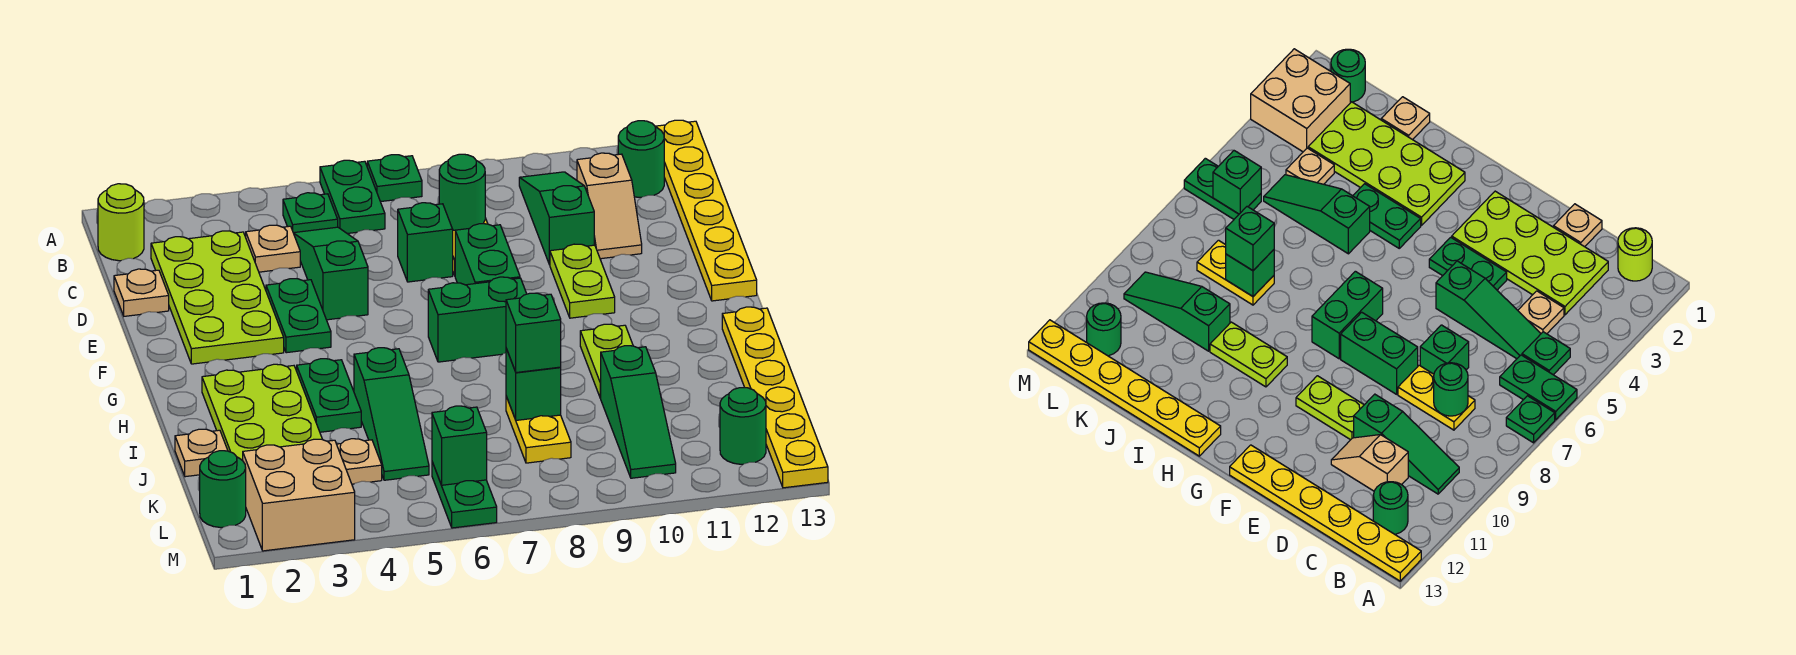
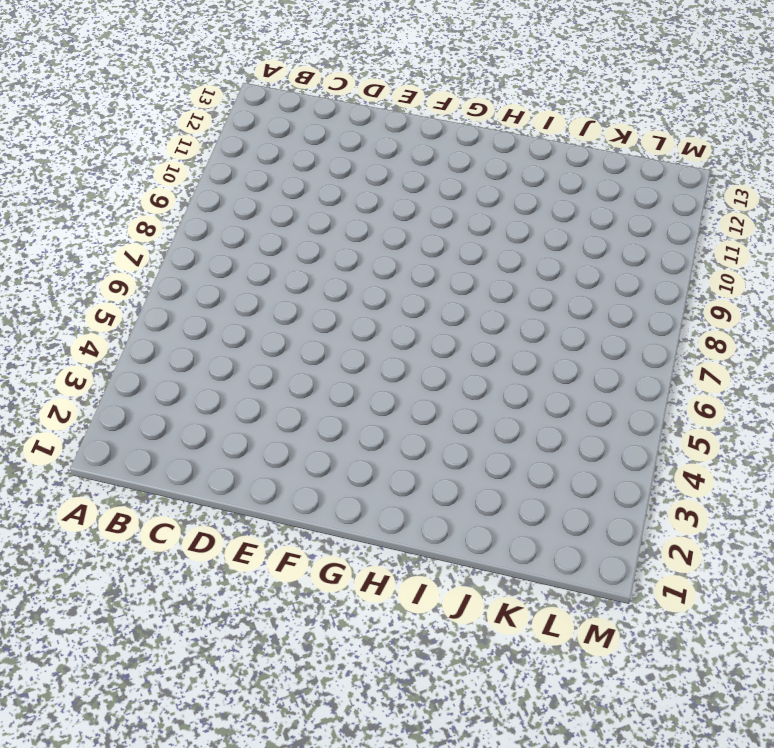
none -> green plate A6:B6 level 1
none -> green plate A7 level 1
none -> yellow plate A13:F13 level 1
none -> lime round brick B1 level 1

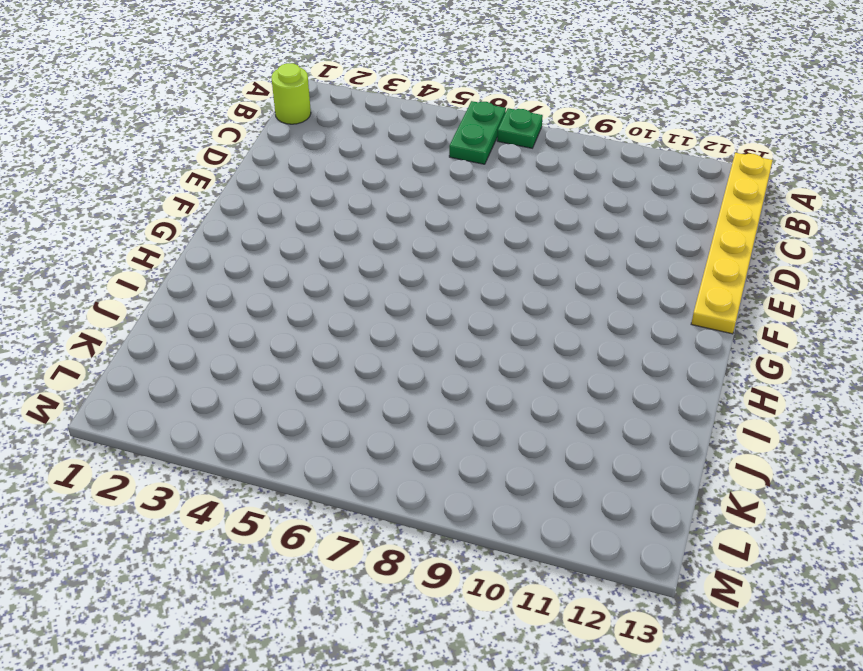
none -> green plate B5 level 1
none -> green slope B10:D10 level 1 top D
none -> green round brick B12 level 1
none -> lime plate C2:F3 level 1

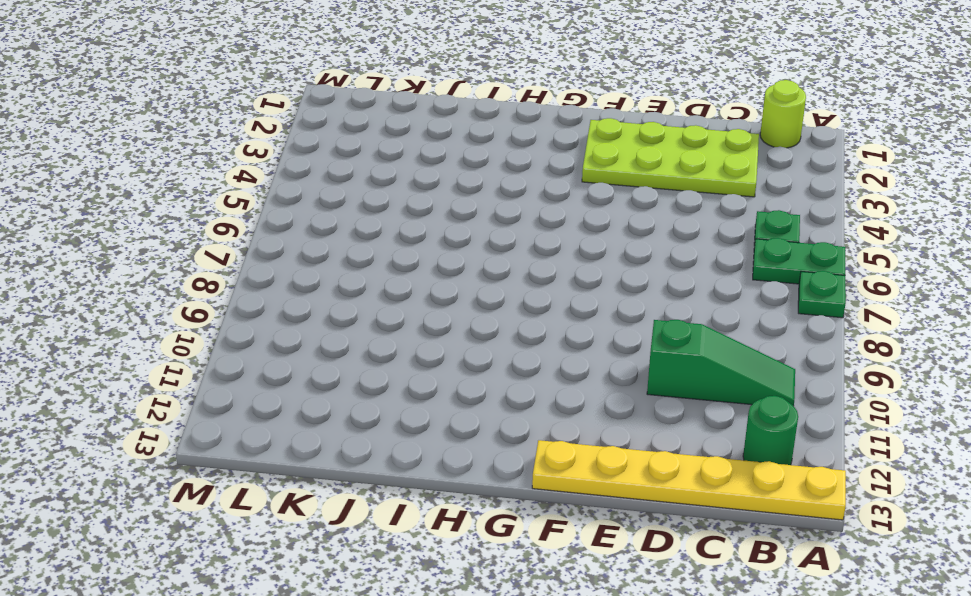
none -> tan plate C4 level 1
none -> green slope C5:E5 level 1 top E
none -> yellow plate C8:D8 level 1
none -> tan slope C11:D11 level 1 top C

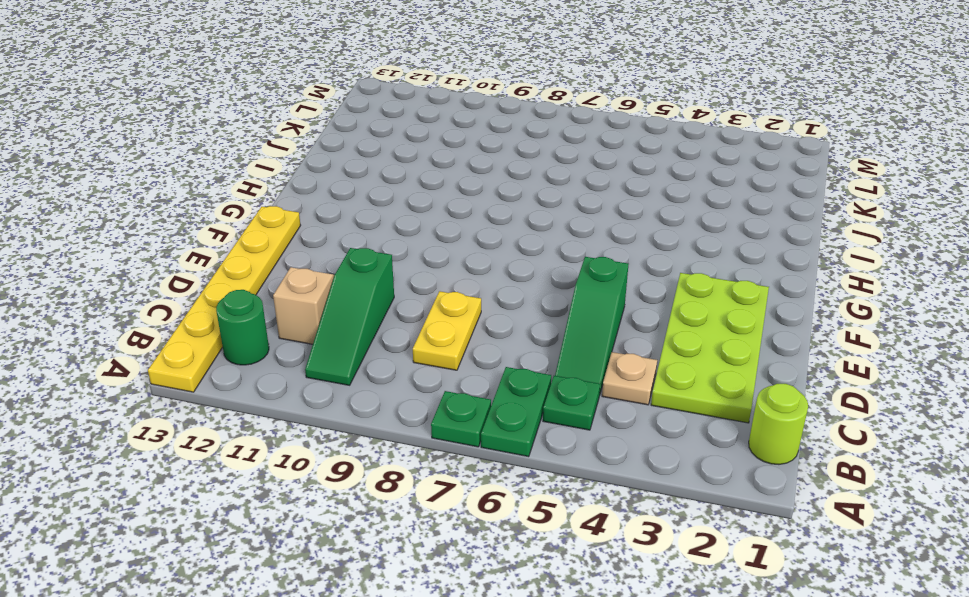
none -> tan plate D1 level 1
none -> green brick D7 level 1
none -> green plate E4:F4 level 1
none -> green brick E8:F8 level 1

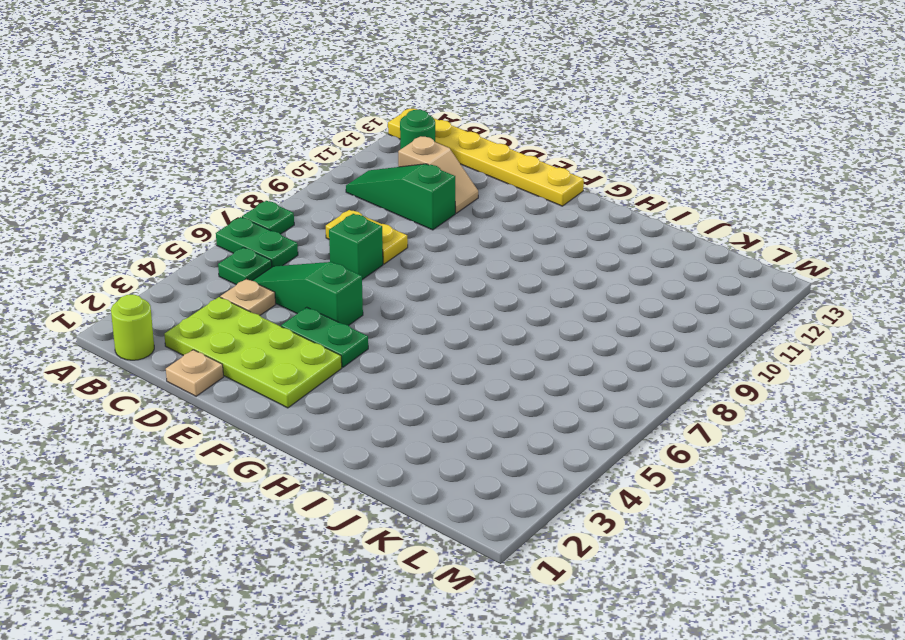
none -> green brick E8:F8 level 1
none -> lime plate E10:F10 level 1
none -> green brick G7:G8 level 1
none -> lime plate H2:K3 level 1

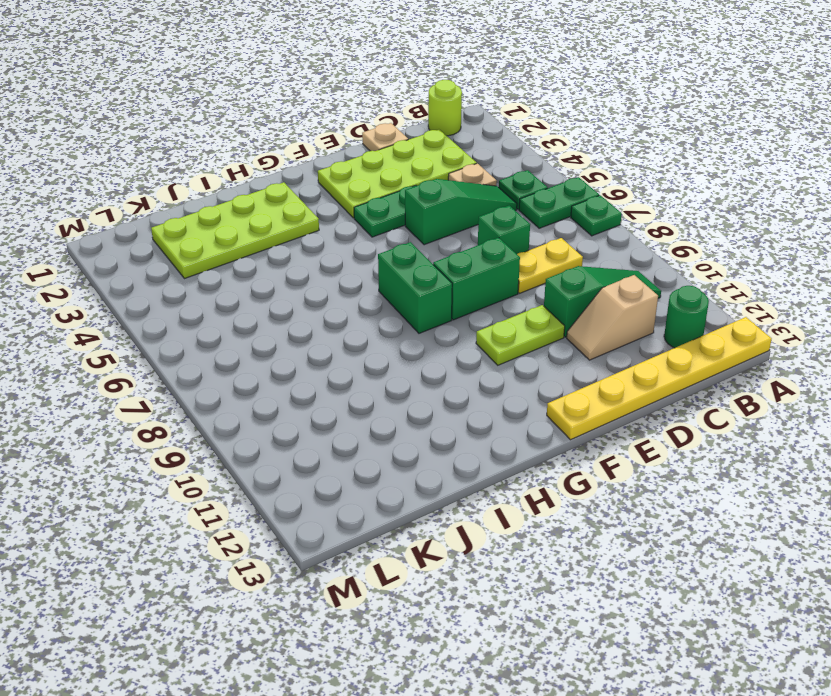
none -> green plate H4:I4 level 1
none -> lime plate H10:I10 level 1
none -> yellow plate H13:M13 level 1
none -> green slope I5:K5 level 1 top I

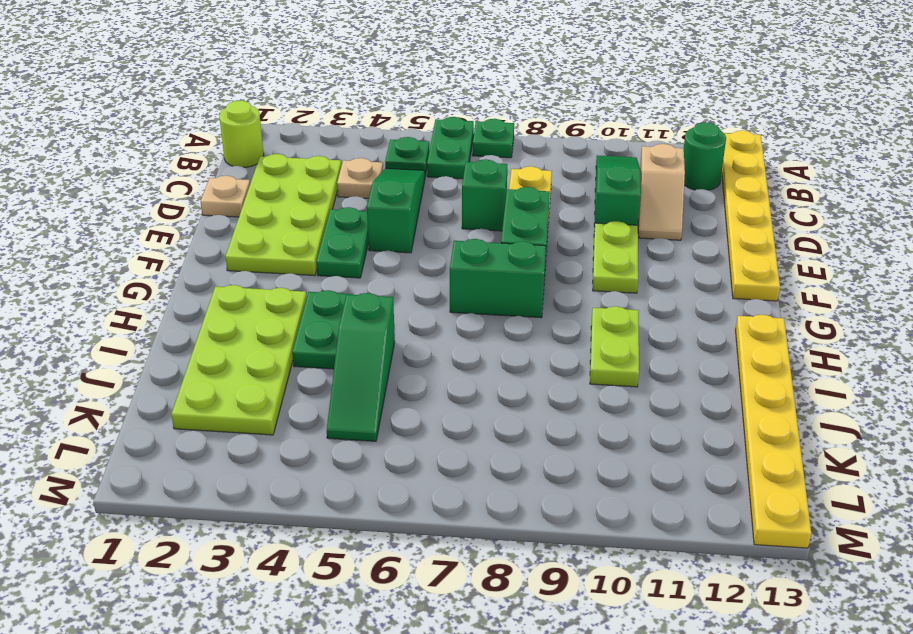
none -> tan plate J1 level 1
none -> yellow plate J8:K8 level 1
none -> green slope J10:L10 level 1 top J
none -> tan plate K4 level 1

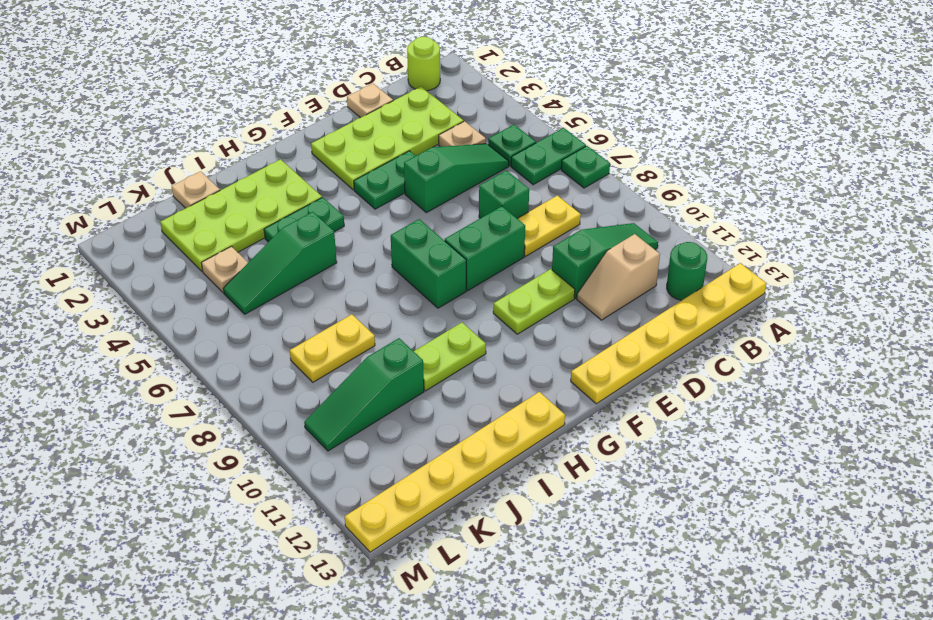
none -> green round brick L1 level 1
none -> tan brick L2:M3 level 1
none -> green plate L6:M6 level 1
none -> green round brick L12 level 1

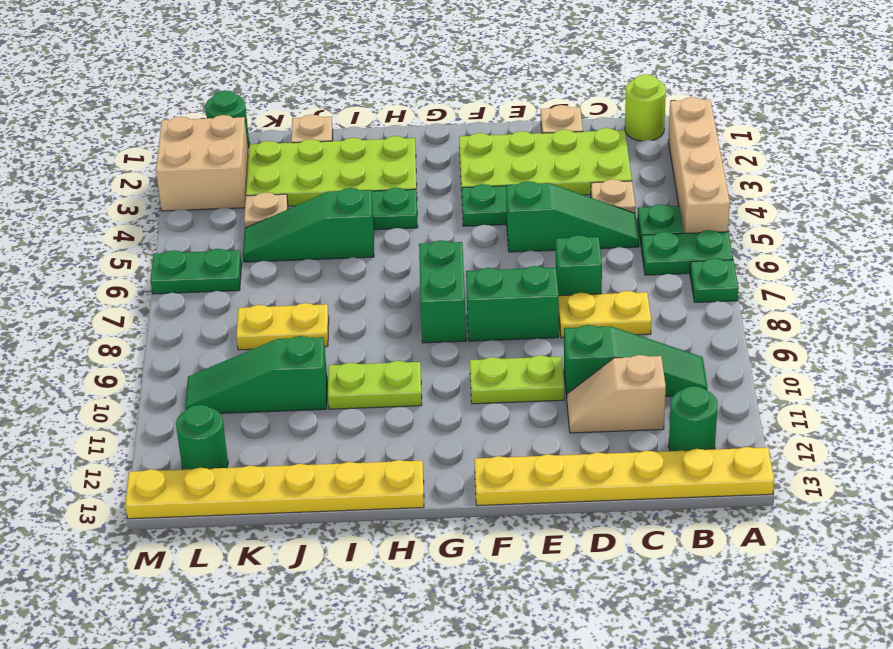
tan brick A2:A5 level 1 -> none
none -> green round brick C8 level 2
none -> green brick J8 level 2
none -> green brick L6 level 2
none -> green brick J8 level 3

